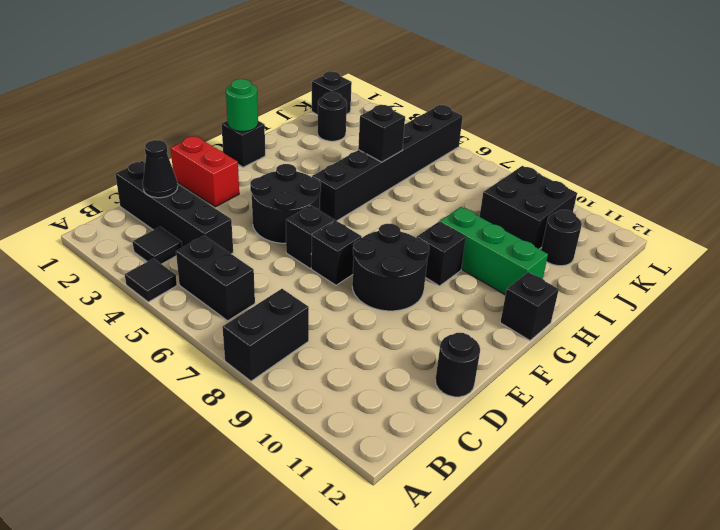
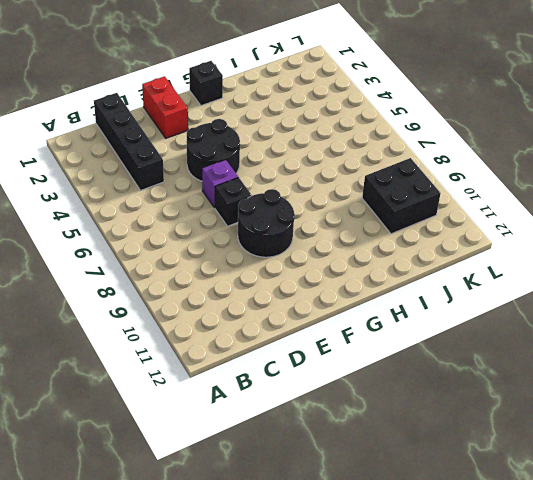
purple brick E6 level 1 -> black brick E6 level 1
none -> black tile A4 level 1
none -> black brick A8:B8 level 1
none -> black tile B3 level 1

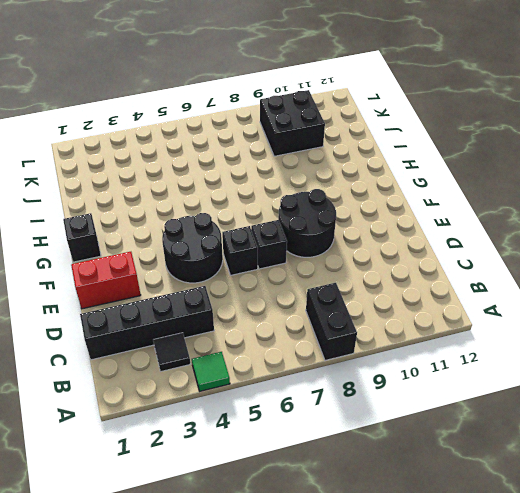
green tile A4 level 1 -> black tile A4 level 1
none -> black brick B5:B6 level 1
none -> black round brick D12 level 1
none -> black brick G5:L5 level 1

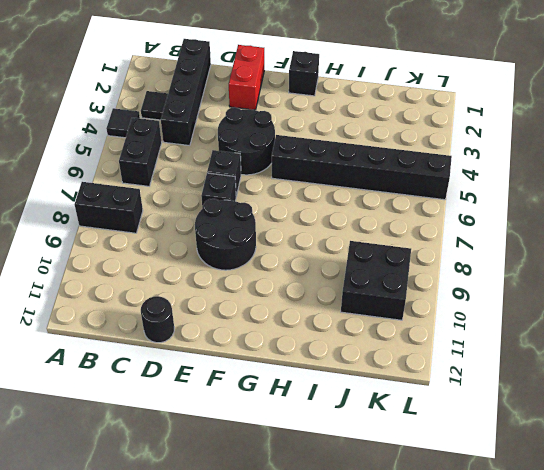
none -> black brick G9 level 1
none -> black brick G12 level 1
none -> green brick H9:H11 level 1

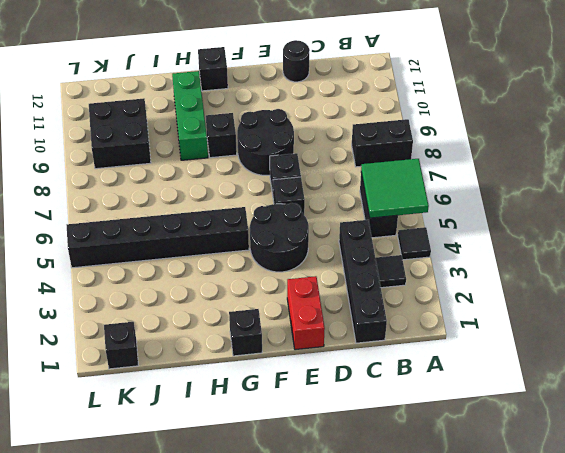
green tile A5:B6 level 2 -> none
none -> black round brick J2 level 1
none -> black round brick J11 level 1
none -> black cone C2 level 2

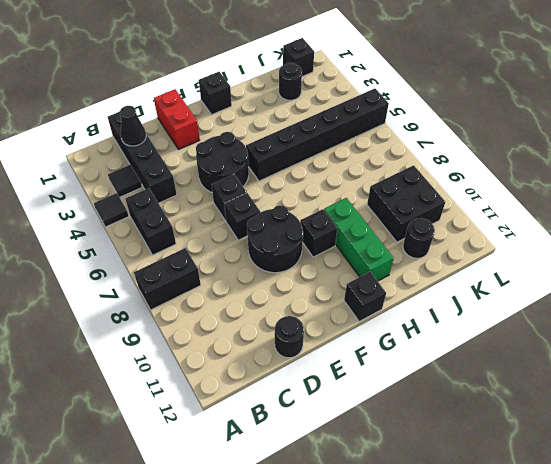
none -> green round brick G1 level 2
none -> black brick I5 level 2

